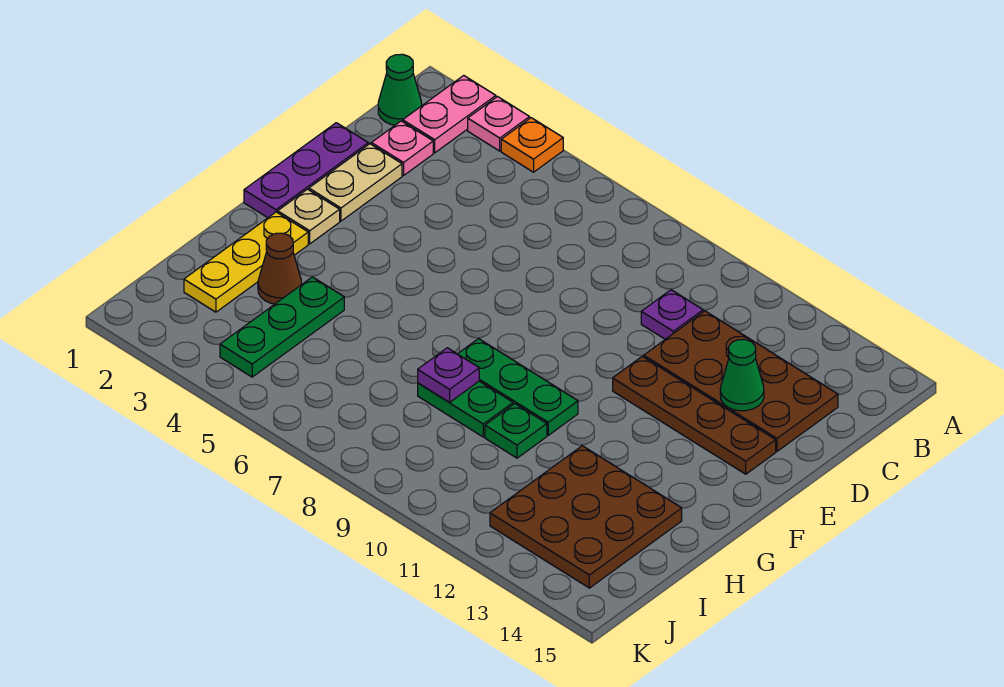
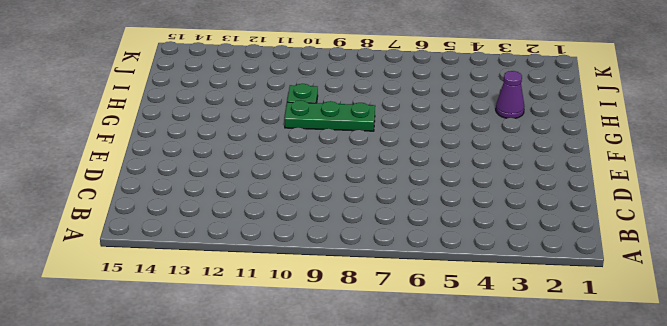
purple cone H3 level 1 -> brown cone H3 level 1
none -> pink plate A2:B2 level 1
none -> pink plate A3 level 1
none -> orange plate A4 level 1

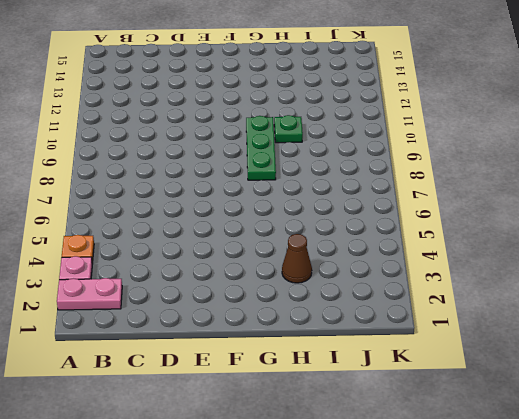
none -> green cone B1 level 1
none -> pink plate C2 level 1
none -> purple plate C10 level 1

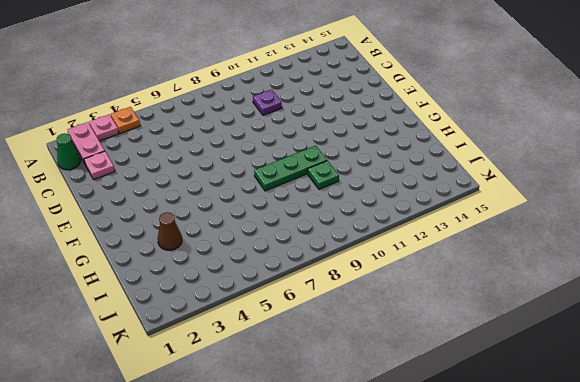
none -> brown plate C11:D14 level 1
none -> purple plate D1:F1 level 1
none -> tan plate D2:E2 level 1

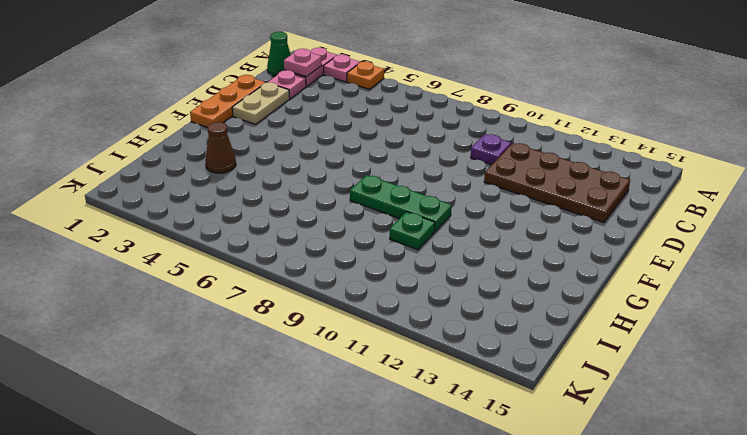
pink plate B2 level 2 -> none
orange plate D1:F1 level 1 -> purple plate D1:F1 level 1
none -> brown plate E11:E14 level 1
none -> tan plate F2 level 1
none -> yellow plate G2:I2 level 1

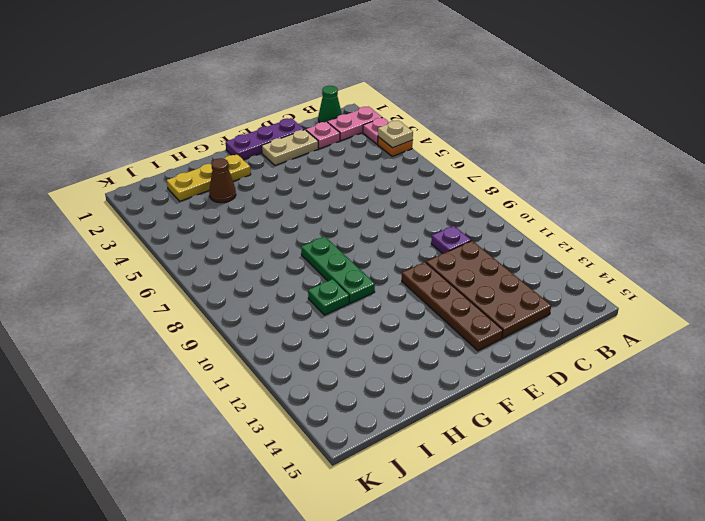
tan plate A4 level 2 -> tan plate F2 level 1
none -> green plate H4:J4 level 1
none -> green plate H8:H9 level 1
none -> brown plate H12:J14 level 1

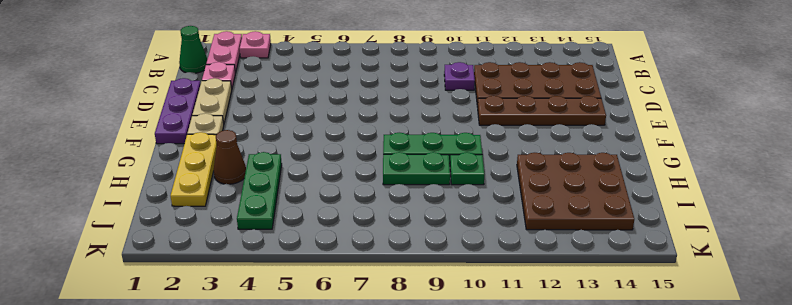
none -> orange plate A4 level 1
none -> green cone D13 level 2
none -> purple plate H8 level 2

